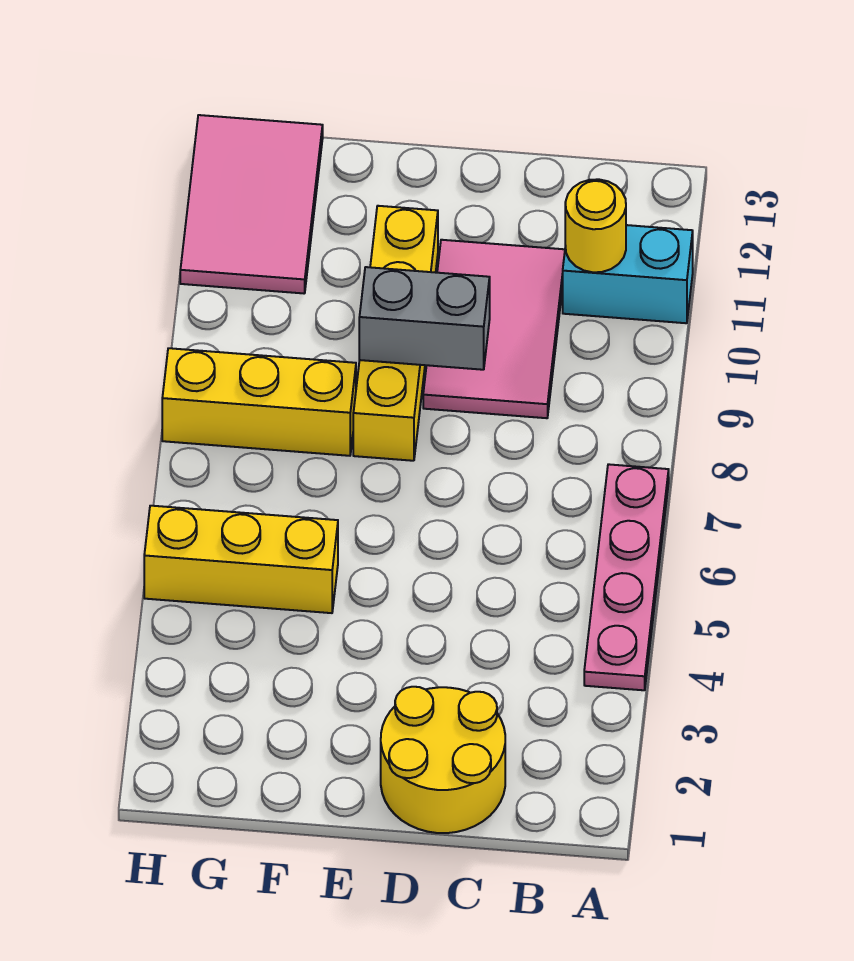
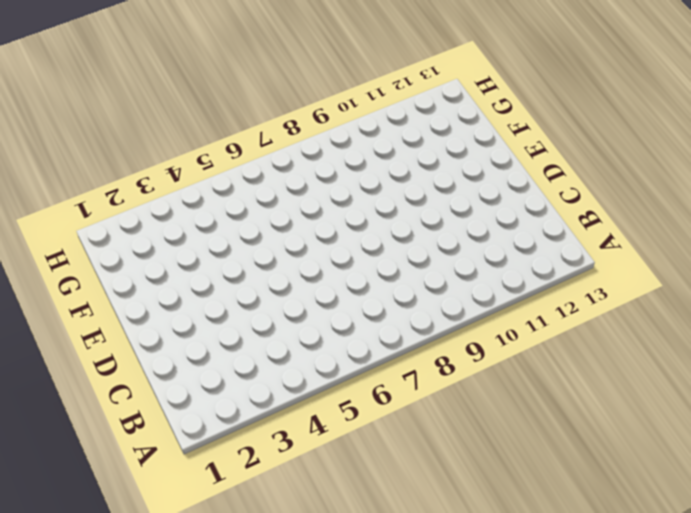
none -> pink plate A4:A7 level 1
none -> cyan brick A11:B11 level 1

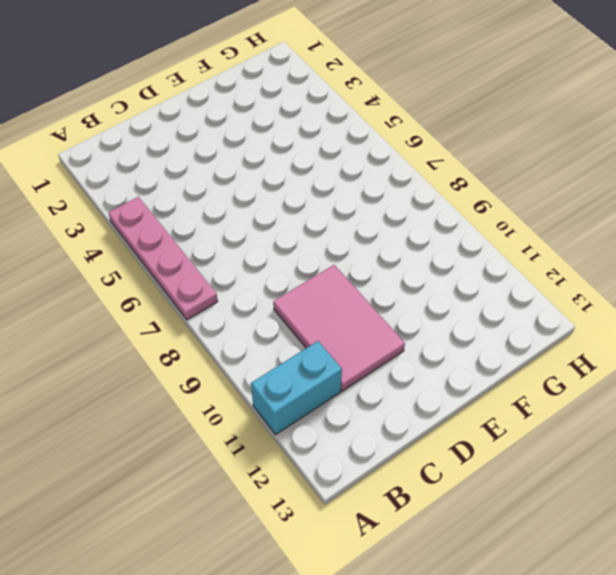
none -> yellow round brick C1:D2 level 1
none -> yellow brick E8:E11 level 1

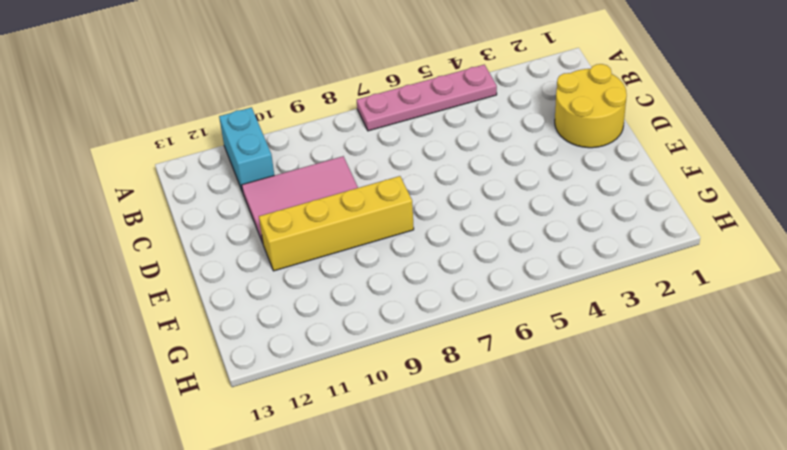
none -> yellow brick F5:H5 level 1
none -> yellow brick F8:H8 level 1

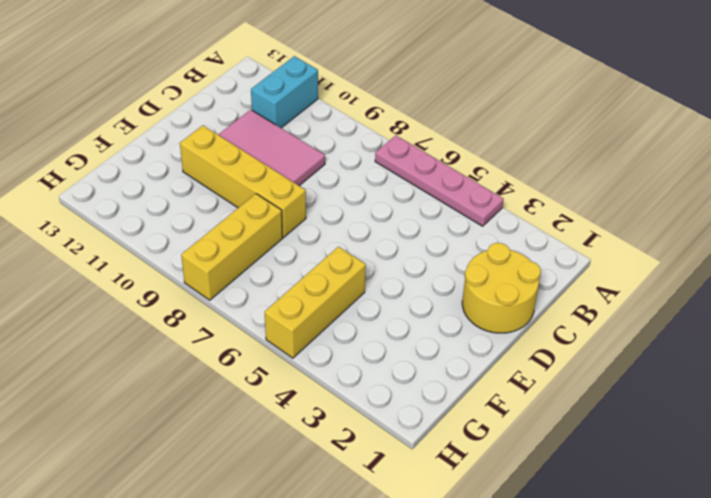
none -> pink tile G11:H13 level 1
none -> yellow round brick B11 level 2

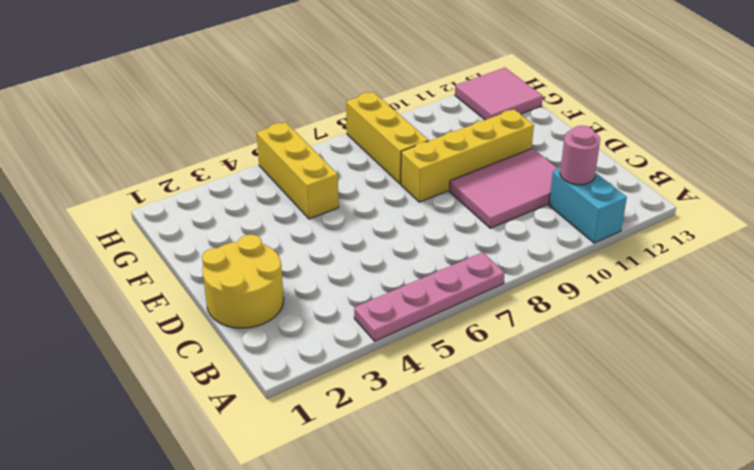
pink round brick B11 level 2 -> yellow round brick B11 level 2
pink tile G12:H13 level 1 -> pink tile G11:H13 level 1
none -> grey brick D9:E9 level 2

